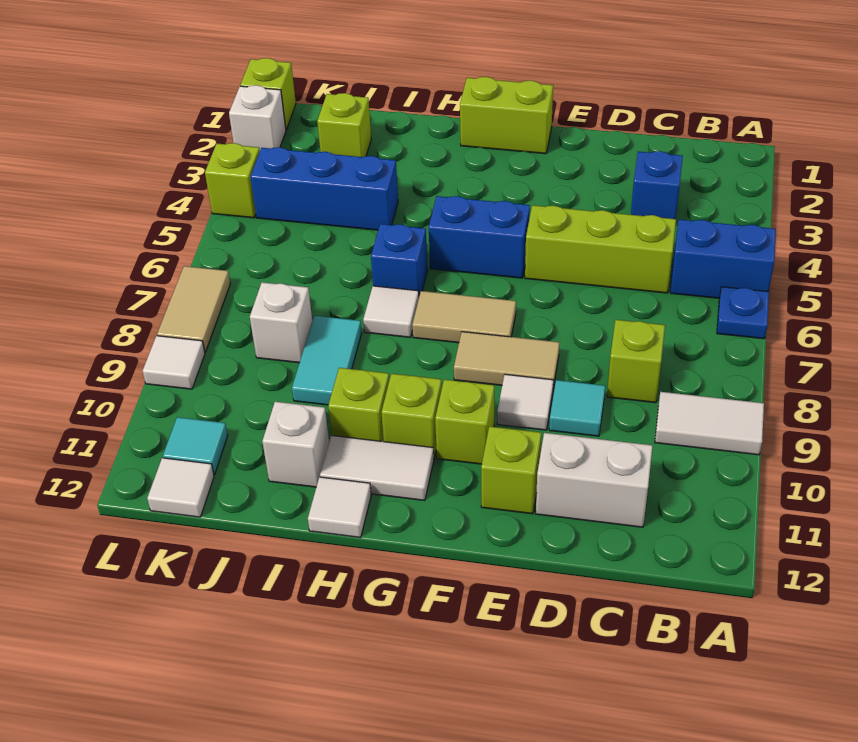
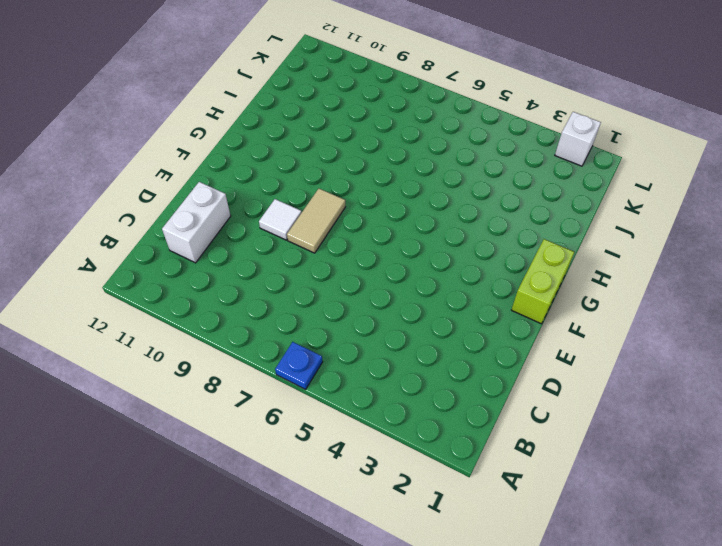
none -> blue brick A5:B5 level 1
none -> white tile A9:B9 level 1
none -> blue brick C3 level 1
none -> lime brick C5:E5 level 1

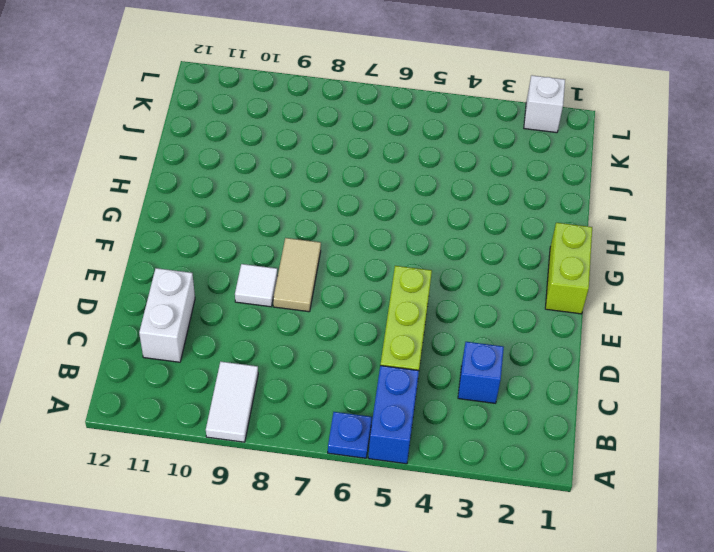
none -> lime brick C8 level 1
none -> cyan tile D9 level 1
none -> lime brick E11 level 1
none -> blue brick F5:G5 level 1

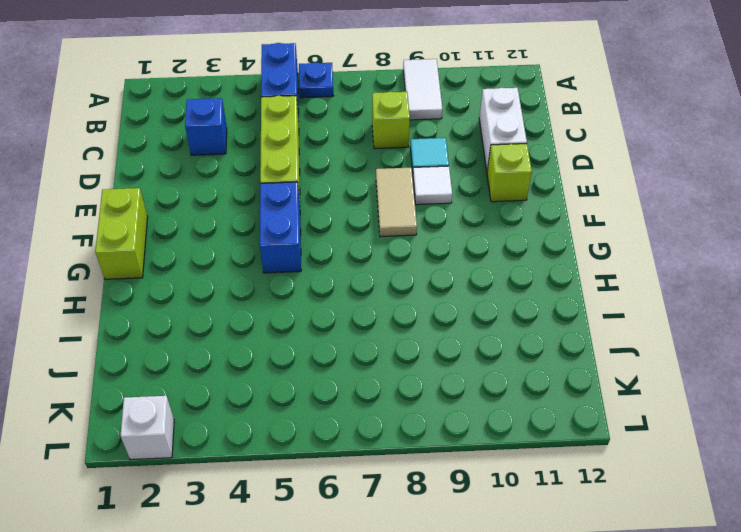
none -> tan tile F7:G7 level 1
none -> lime brick F10 level 1
none -> lime brick G10 level 1
none -> white tile G11:H11 level 1

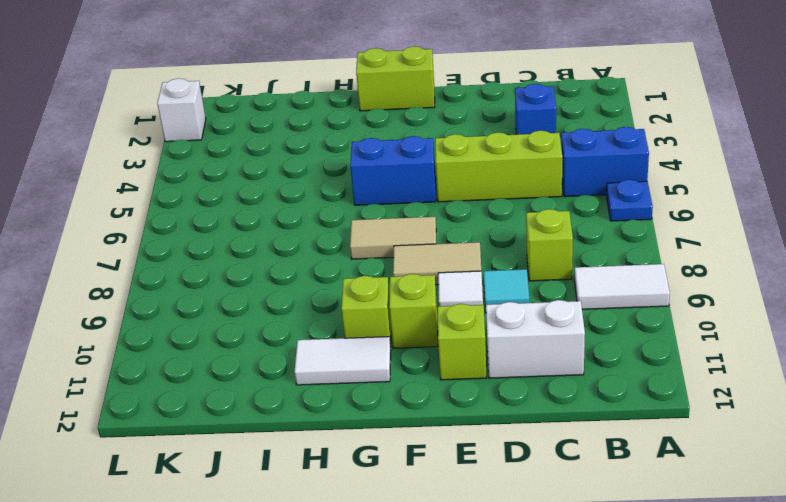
none -> blue brick H6 level 1
none -> white tile H7 level 1
none -> lime brick H10 level 1
none -> white tile H12 level 1

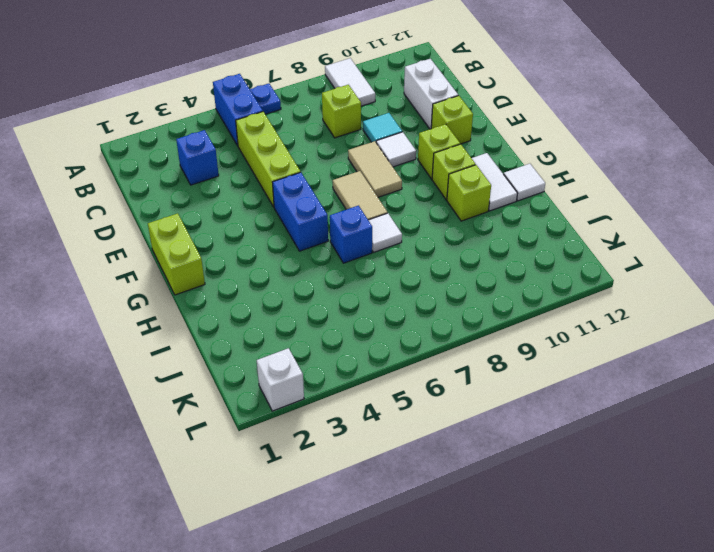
none -> blue brick I4:K4 level 1
none -> cyan tile I8:I9 level 1
none -> white brick I11 level 1
none -> lime brick J2 level 1

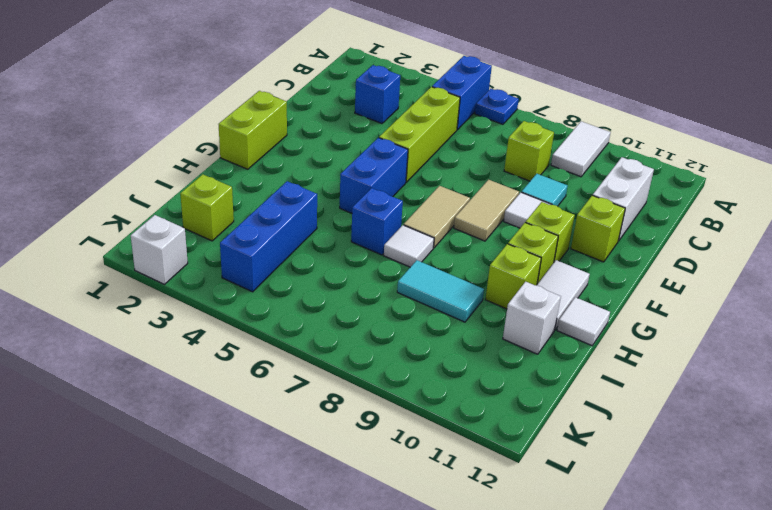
none -> white brick J8 level 1
none -> cyan tile K11 level 1
none -> white tile K12 level 1
none -> lime brick L1 level 1

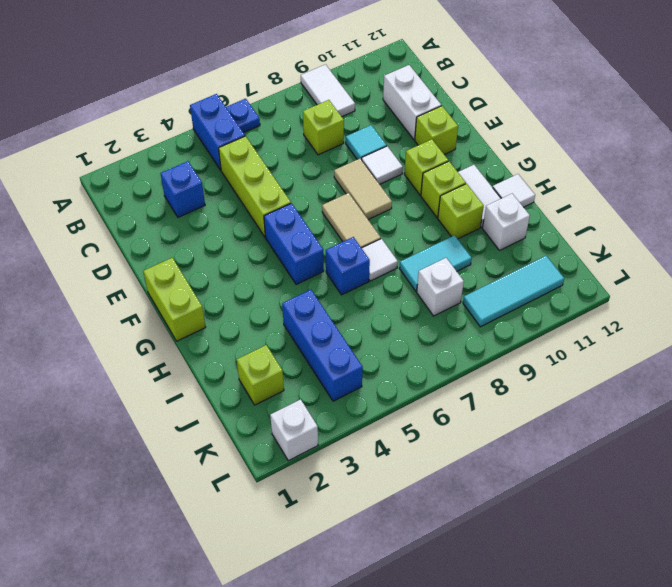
cyan tile K9:K11 level 1 -> cyan tile K11 level 1
none -> white tile K12 level 1
none -> lime brick L1 level 1
none -> lime brick L4 level 1
none -> tan tile L7:L8 level 1

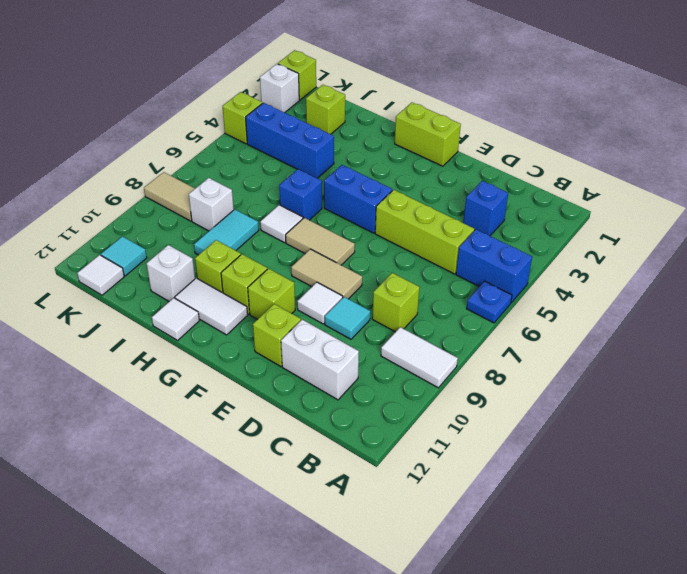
tan tile K8:L8 level 1 -> tan tile L7:L8 level 1
none -> white tile L9 level 1

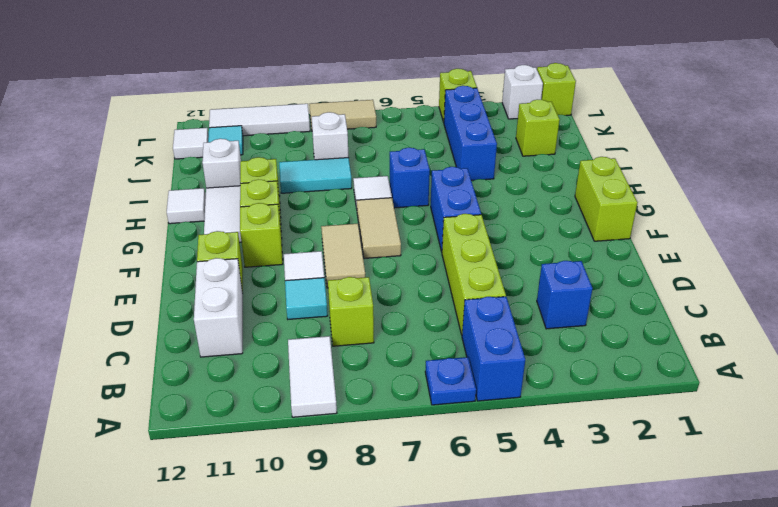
white tile L9:L11 level 1 -> white tile L9 level 1

